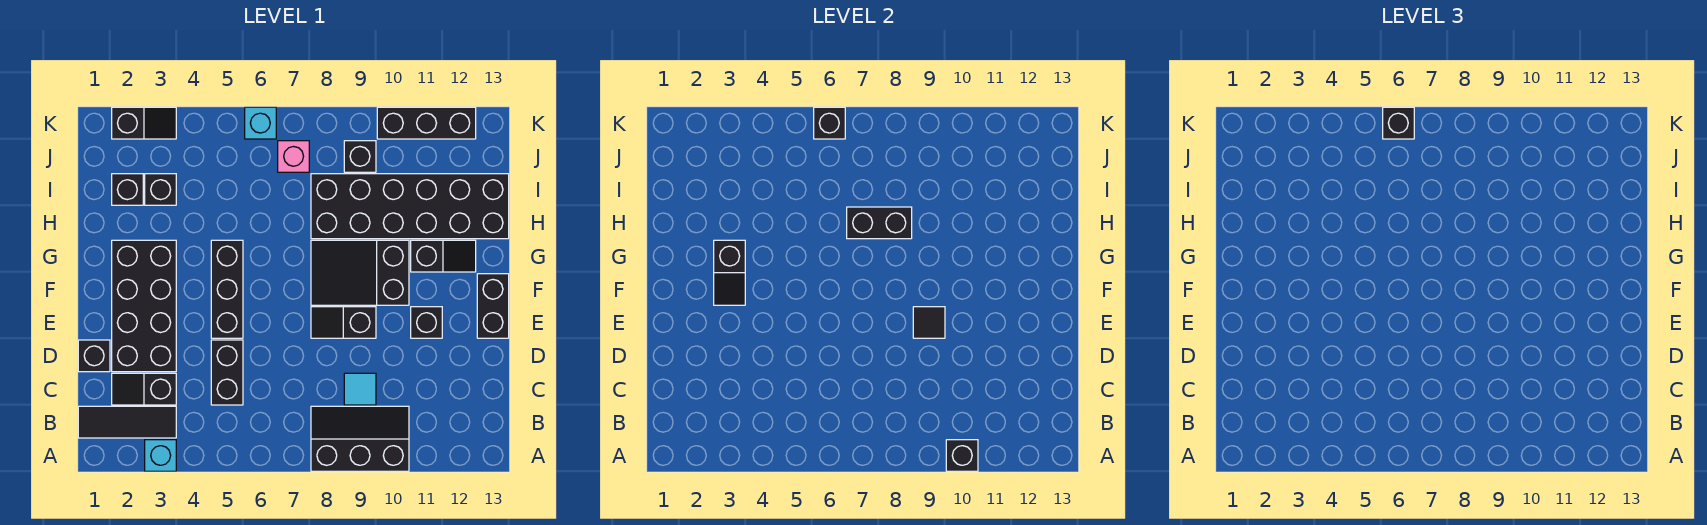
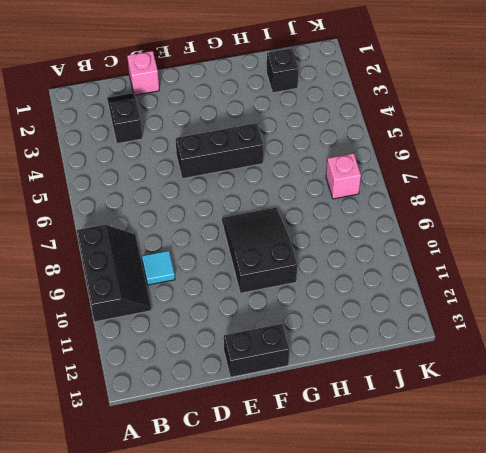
pink brick D1 level 1 -> black brick D1 level 1
none -> cyan brick A3 level 1
none -> black tile B1:B3 level 1
none -> black brick C5:D5 level 1

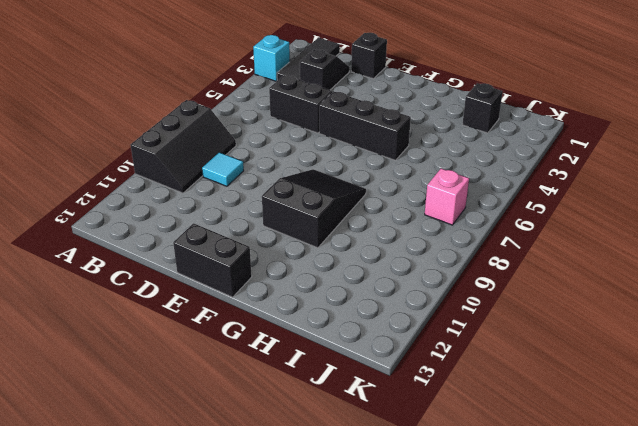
none -> black brick D2:G3 level 1
none -> black slope E8:E9 level 1 top 9
none -> black brick E11 level 1

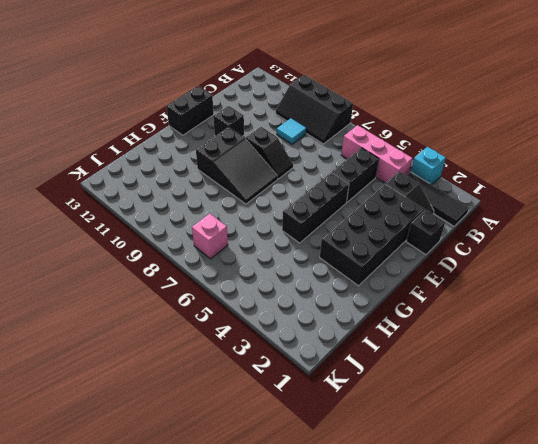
pink brick B4:B6 level 1 -> none
none -> black slope G11:G12 level 1 top 11
none -> black brick H8:I13 level 1
none -> black brick I2 level 1

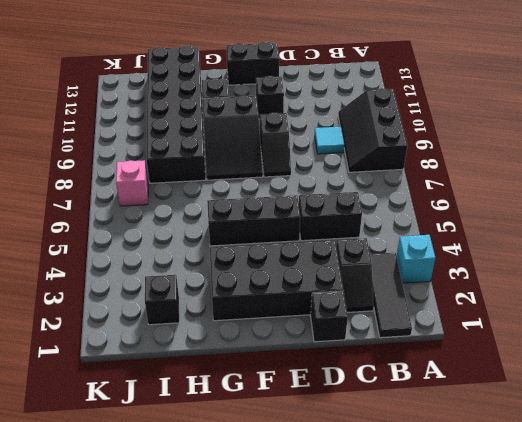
none -> black brick I3 level 1
none -> black brick J9 level 1
none -> black slope K2:K3 level 1 top 2

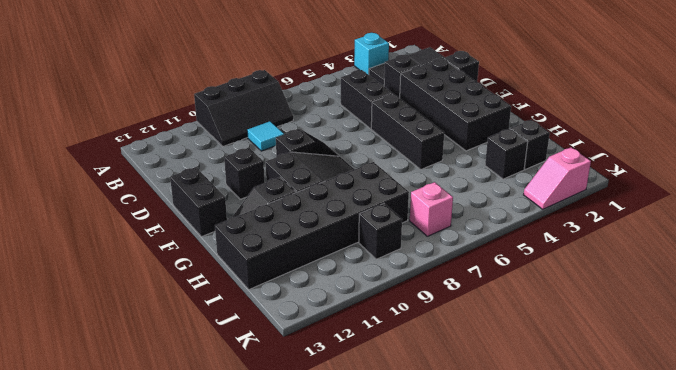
pink slope K2:K3 level 1 top 2 -> black slope K2:K3 level 1 top 2
none -> cyan brick K6 level 1
none -> black brick K10:K12 level 1
none -> black brick A10 level 2

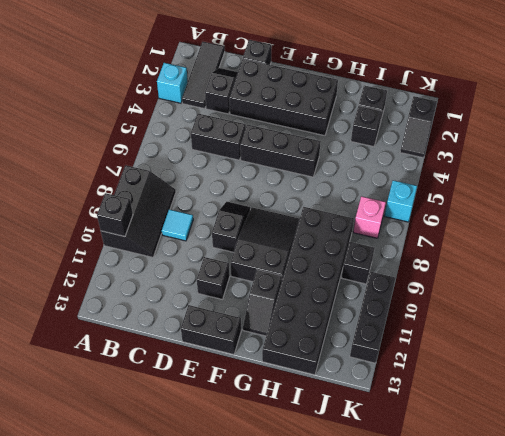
none -> black tile E9 level 2
none -> black slope F3:G3 level 2 top G
none -> black brick H7:H8 level 2

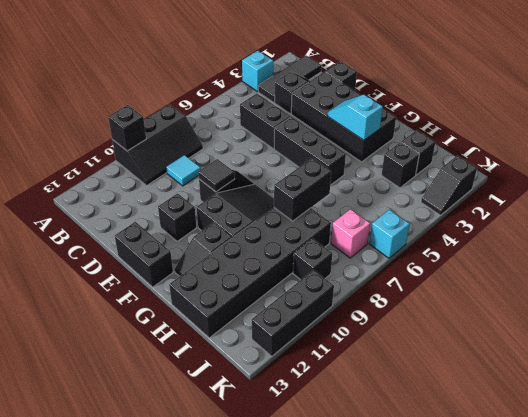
cyan slope F3:G3 level 2 top G -> black slope F3:G3 level 2 top G
none -> black brick K6 level 2
none -> black brick K6 level 3

